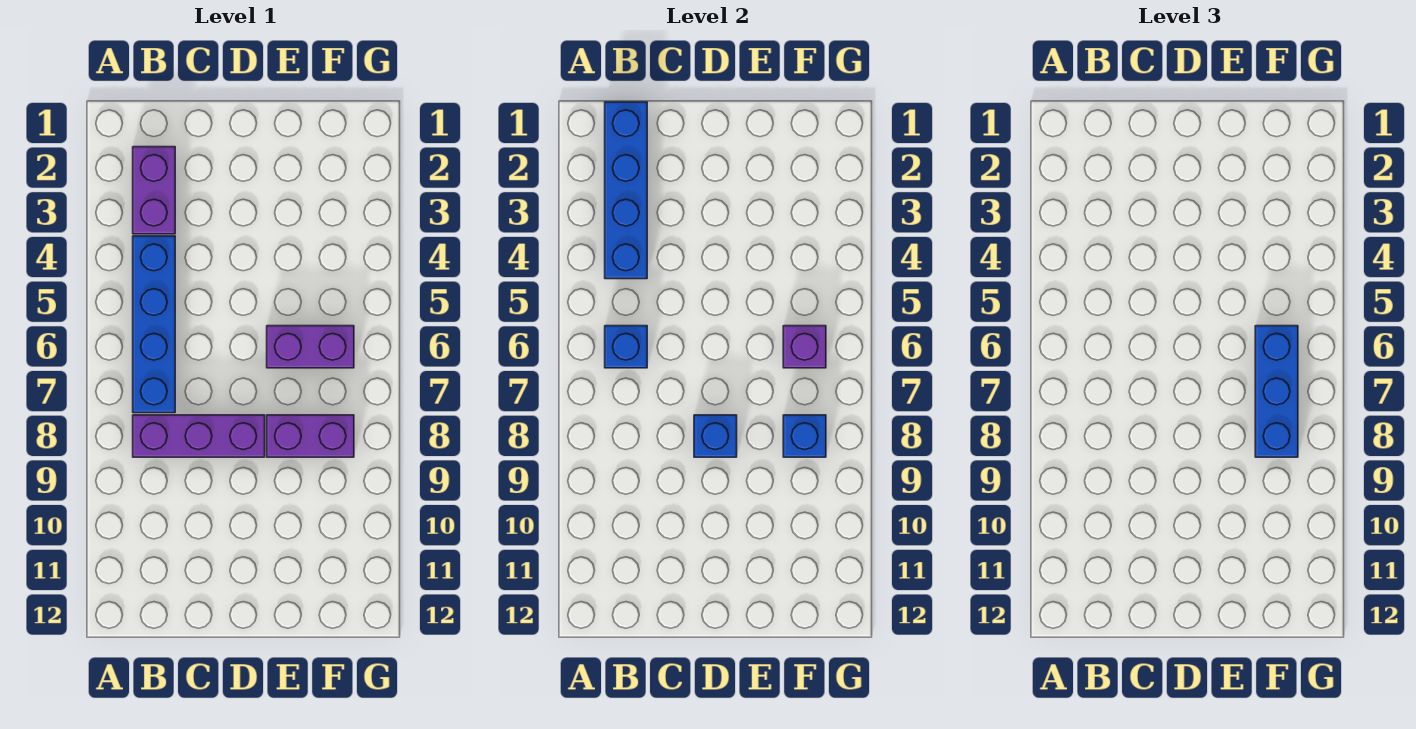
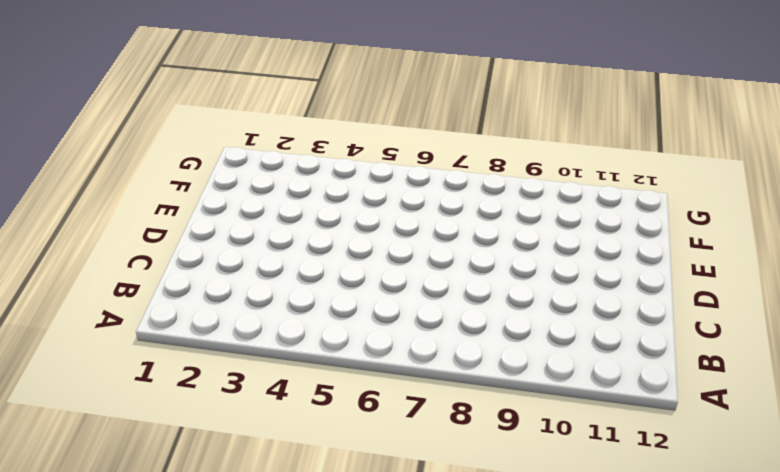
none -> purple brick B2:B3 level 1
none -> blue brick B4:B7 level 1

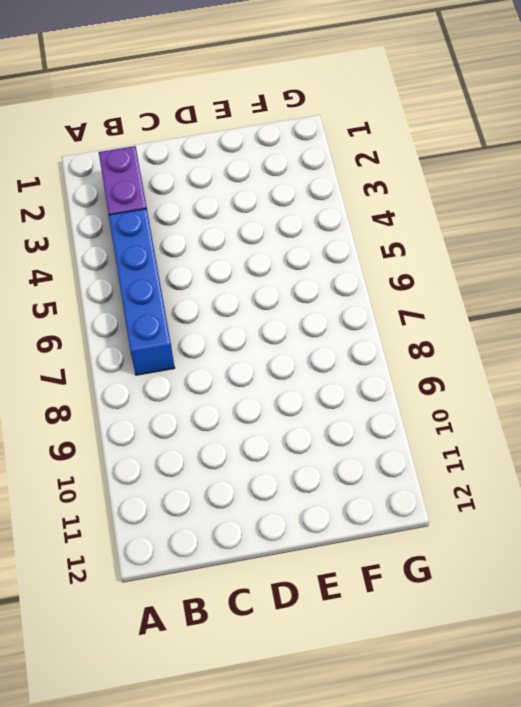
none -> purple brick B8:D8 level 1
none -> purple brick E6:F6 level 1

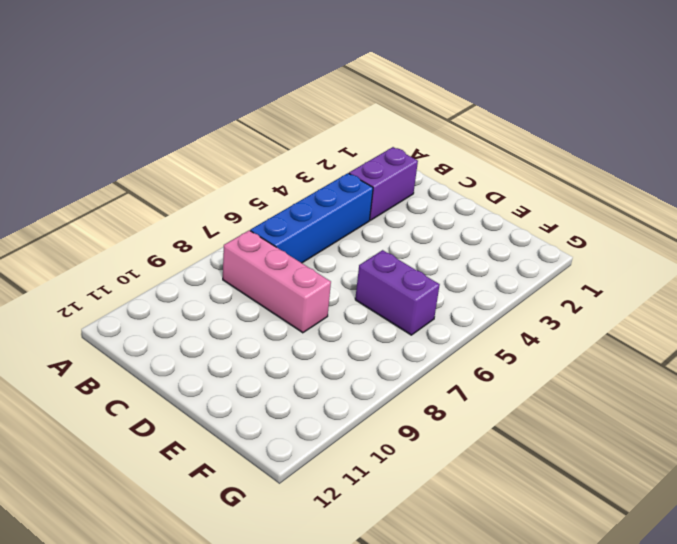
pink brick B8:D8 level 1 -> purple brick B8:D8 level 1
none -> purple brick E8:F8 level 1
none -> blue brick B1:B4 level 2

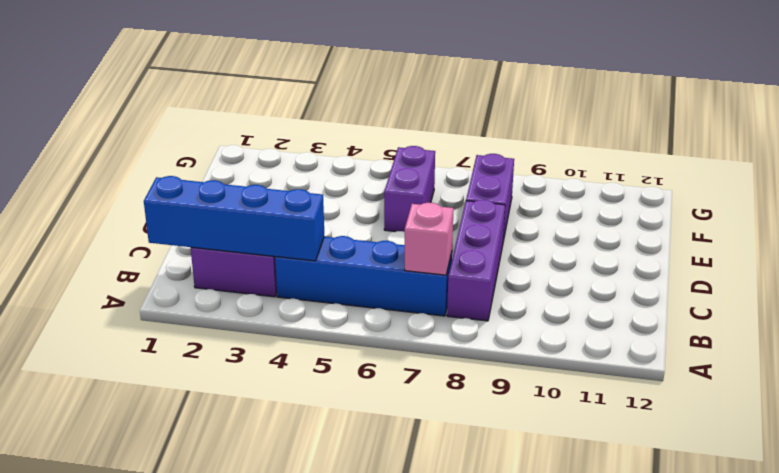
pink brick B7 level 2 -> none
none -> blue brick B6 level 2
none -> blue brick D8 level 2

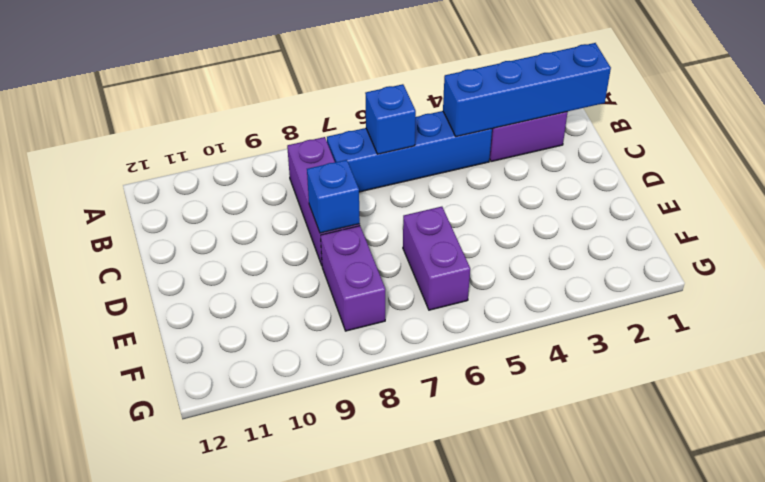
none -> purple brick F6 level 2
none -> blue brick F8 level 2

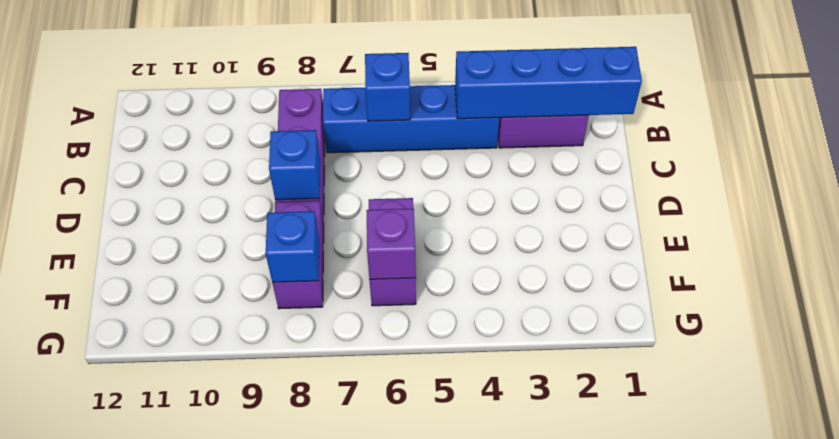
none -> blue brick F6:F8 level 3

